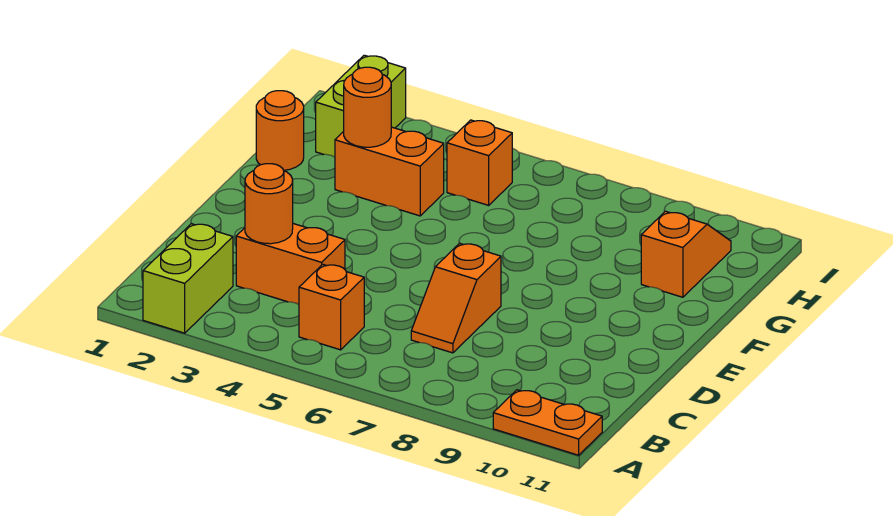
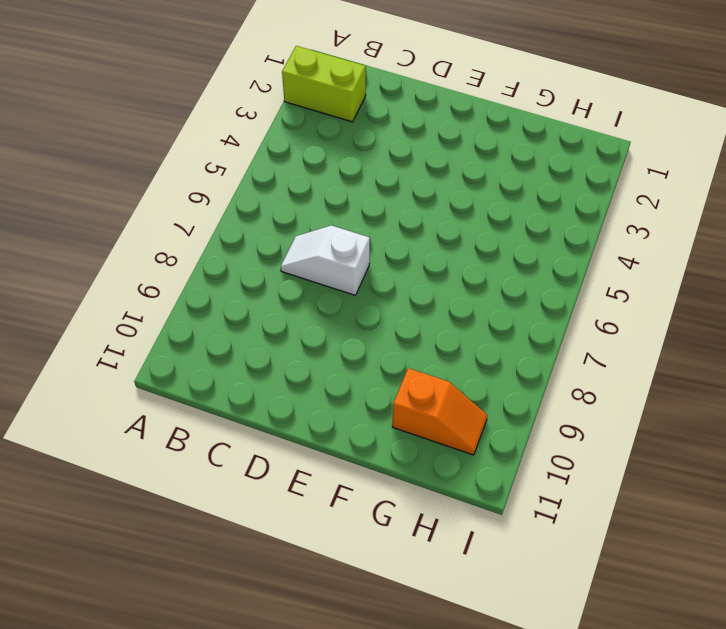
white slope C7:D7 level 1 top D -> orange slope C7:D7 level 1 top D
none -> orange plate A10:A11 level 1
none -> orange brick B5 level 1
none -> orange brick C3:C4 level 1

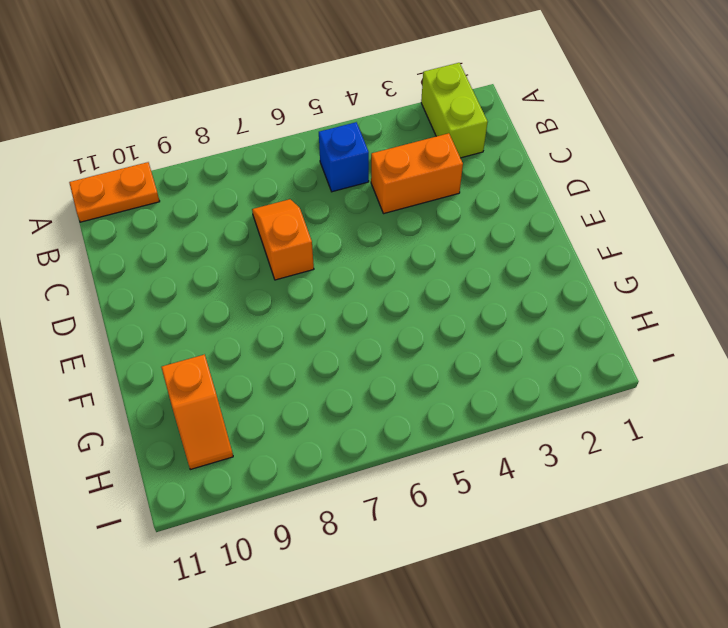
blue brick B5 level 1 -> orange brick B5 level 1
none -> orange round brick G1 level 1
none -> orange brick G3:G4 level 1
none -> lime brick H2:I2 level 1

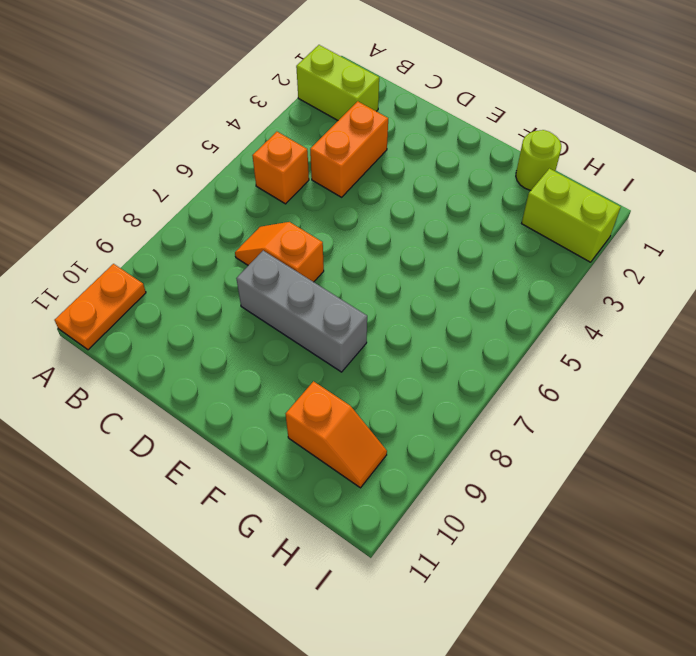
grey brick D8:F8 level 1 -> none
lime round brick G1 level 1 -> orange round brick G1 level 1
none -> orange brick G3:G4 level 1
none -> orange brick H5 level 1
none -> orange round brick C3 level 2

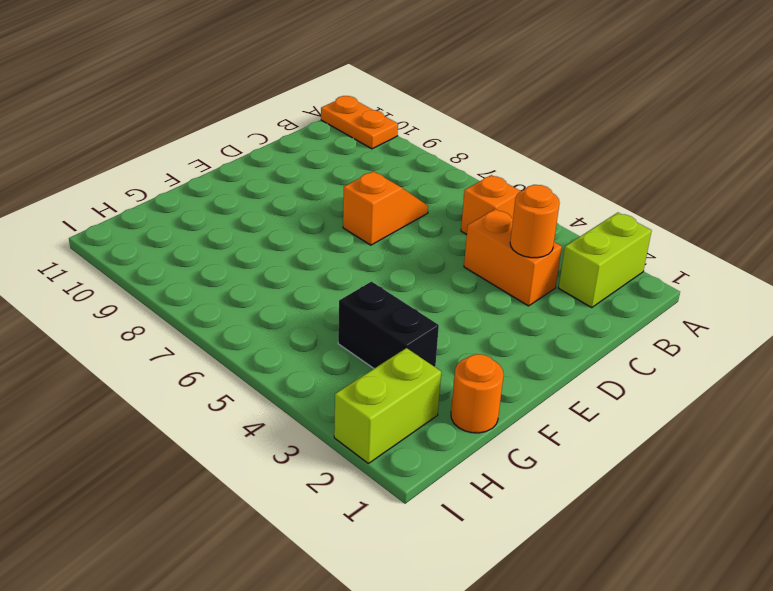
black brick G3:G4 level 1 -> orange brick G3:G4 level 1
none -> orange slope G10:H10 level 1 top G
none -> orange brick H5 level 1
none -> orange round brick G3 level 2

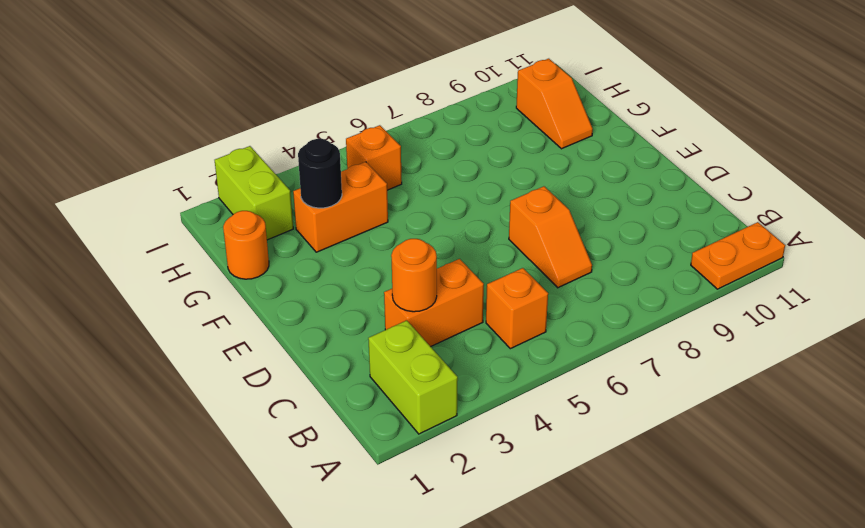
black round brick G3 level 2 -> orange round brick G3 level 2
orange slope G10:H10 level 1 top H -> orange slope G10:H10 level 1 top G

